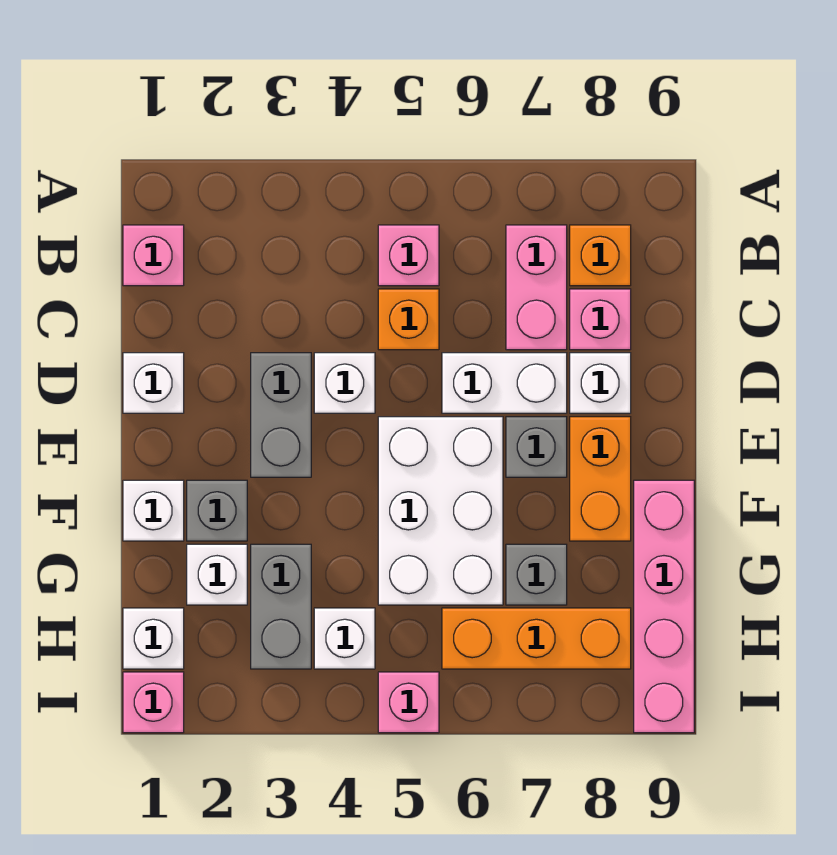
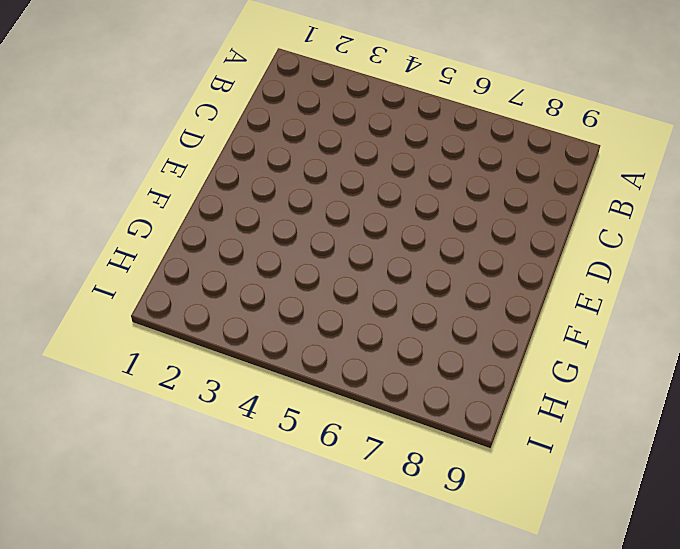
none -> pink brick B1 level 1
none -> pink brick B5 level 1
none -> pink brick B7:C7 level 1

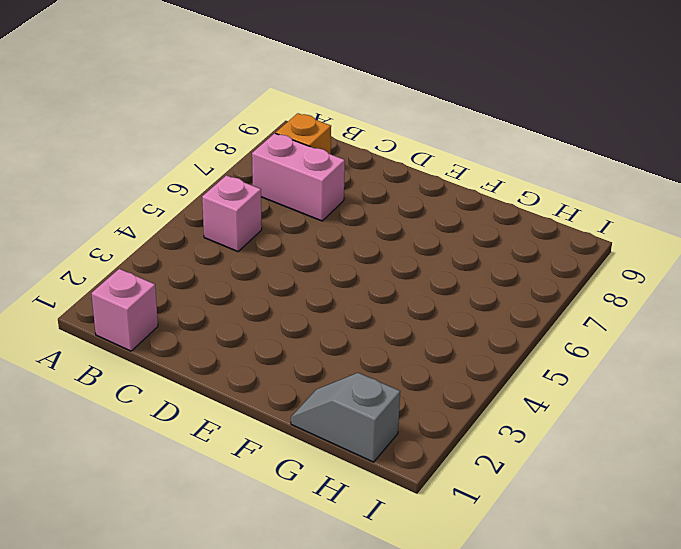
grey slope G1:H1 level 1 top H -> white brick H1 level 1
none -> orange brick C5 level 1
none -> pink brick C8 level 1
none -> white brick D1 level 1

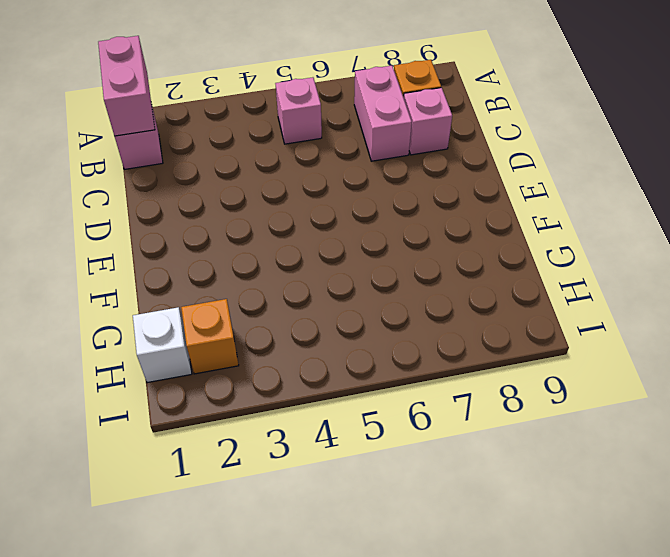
pink brick A1:B1 level 2 -> none
orange brick H2 level 1 -> orange brick C5 level 1
none -> white brick D1 level 1
none -> grey brick D3:E3 level 1
none -> white brick D4 level 1

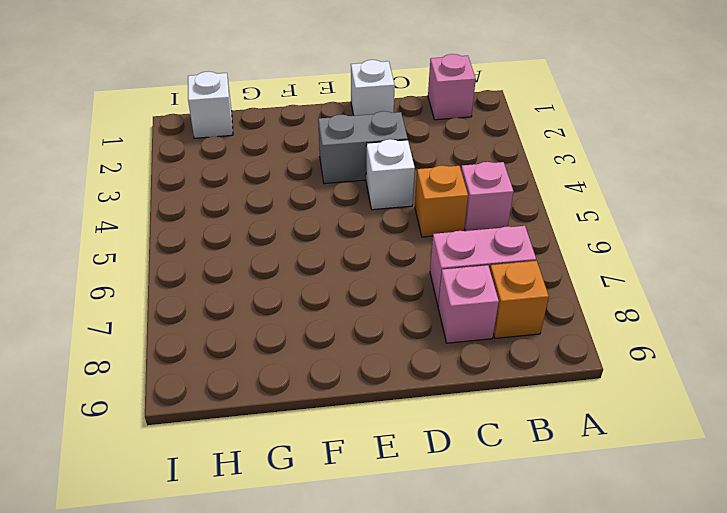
none -> white brick D6:D7 level 1
none -> white brick D8 level 1
none -> white brick E5:G6 level 1

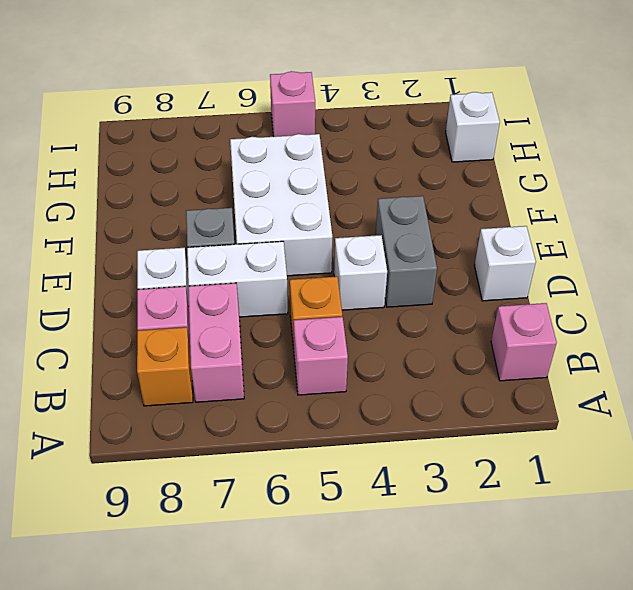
none -> orange brick E8:F8 level 1
none -> white brick F1 level 1
none -> grey brick F2 level 1

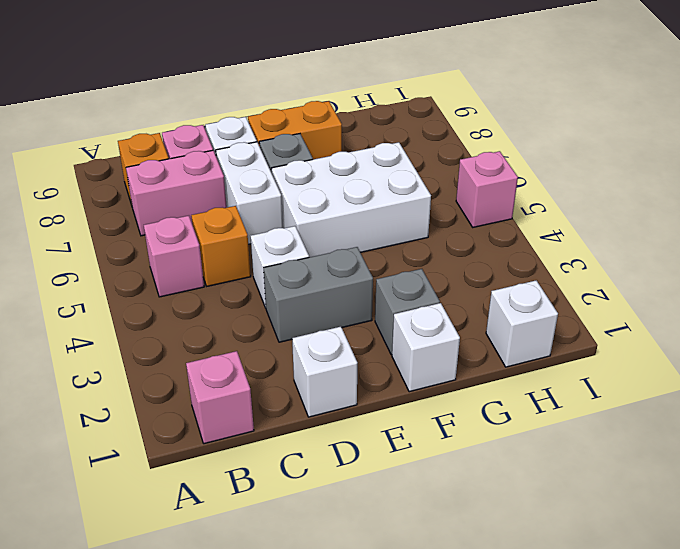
none -> pink brick F9:I9 level 1
none -> white brick G2 level 1
none -> grey brick G3:H3 level 1

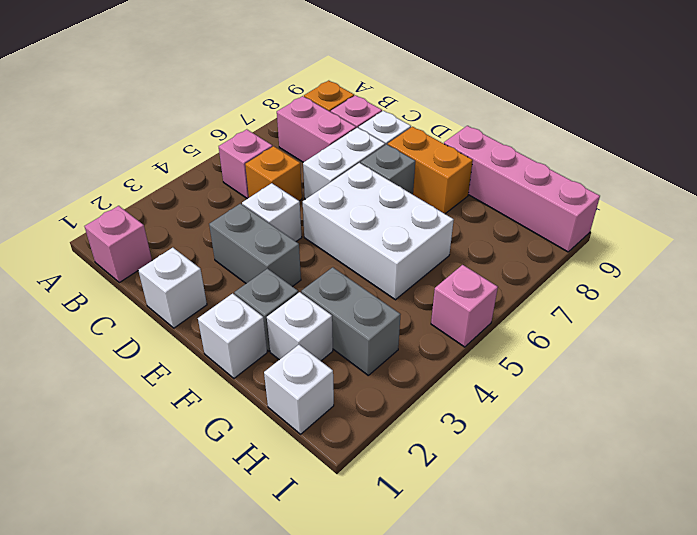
none -> grey brick G7 level 1
none -> white brick H4 level 1
none -> orange brick H6:H8 level 1

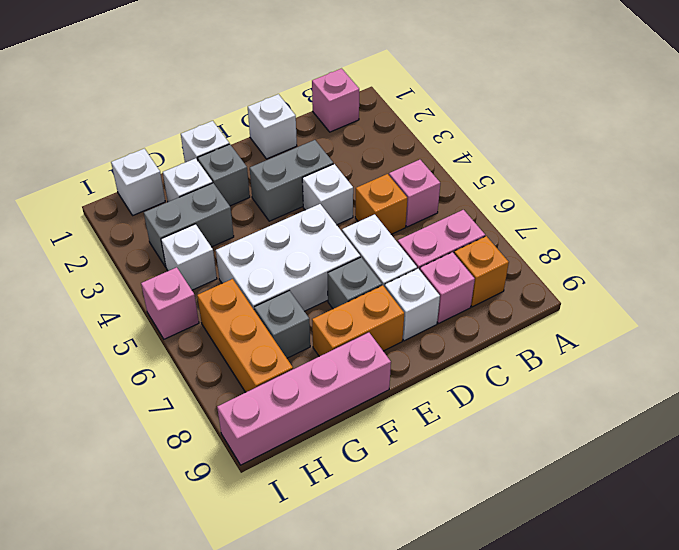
none -> pink brick I1 level 1

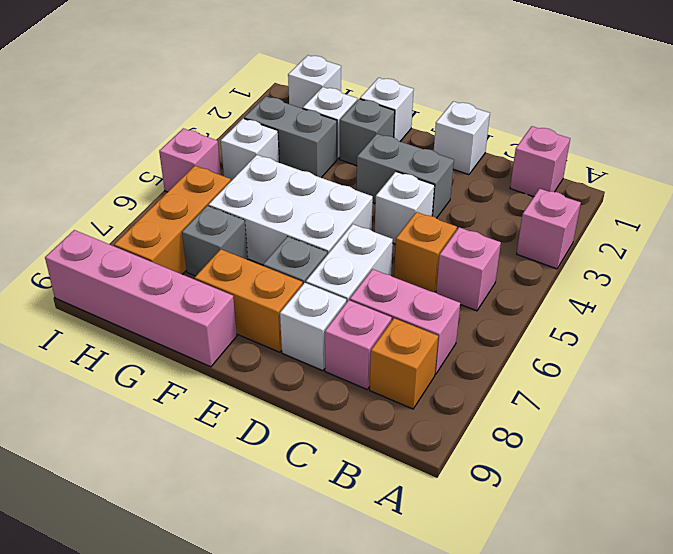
pink brick A3 level 1 -> pink brick I1 level 1

